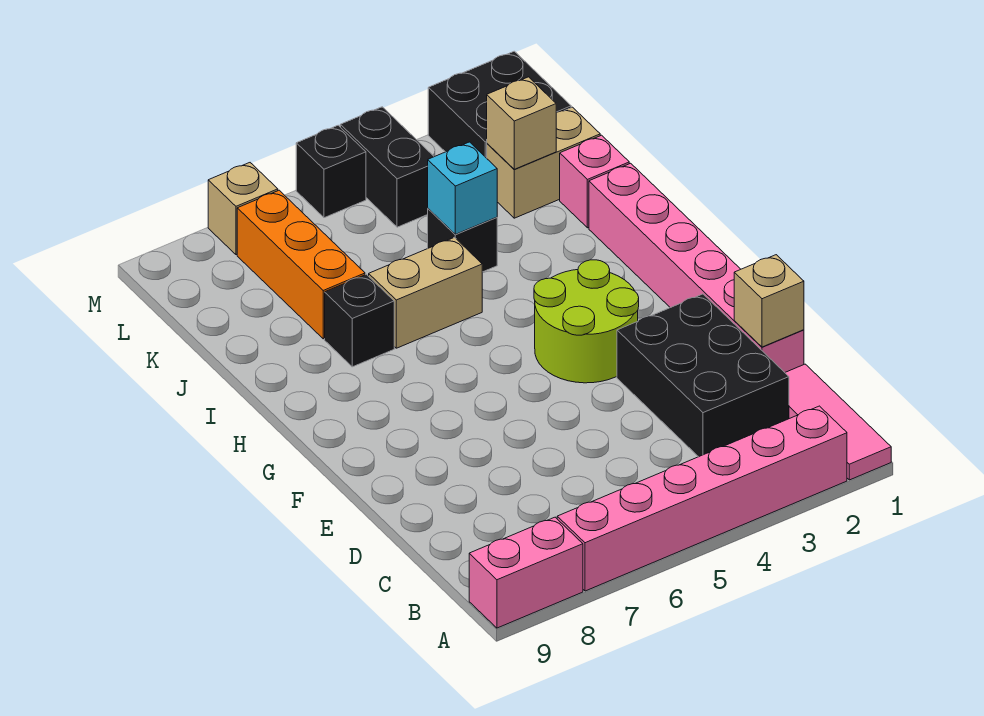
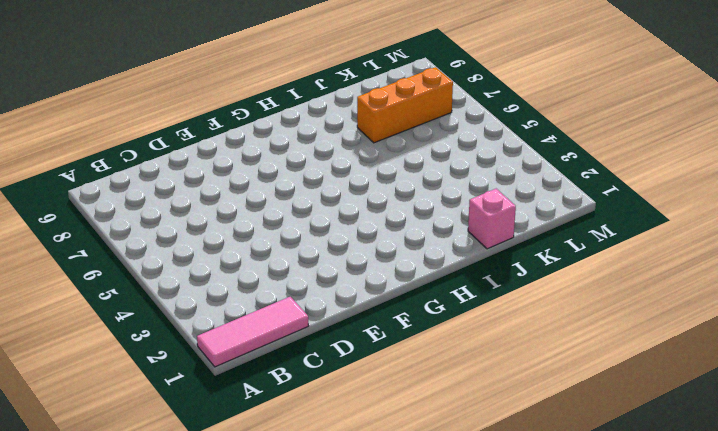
none -> pink brick A2:A7 level 1
none -> pink brick A8:A9 level 1
none -> black brick C2:E3 level 1

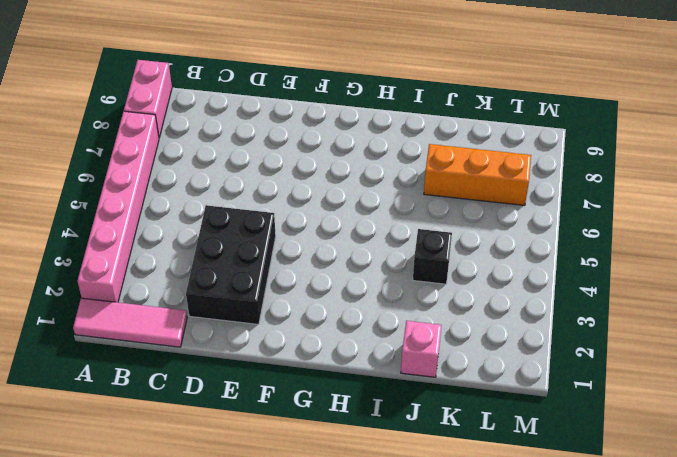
black brick D2:E4 level 1 -> black brick C2:E3 level 1
none -> pink brick D1:I1 level 1
none -> lime round brick F3:G4 level 1
none -> tan brick I5:I6 level 1

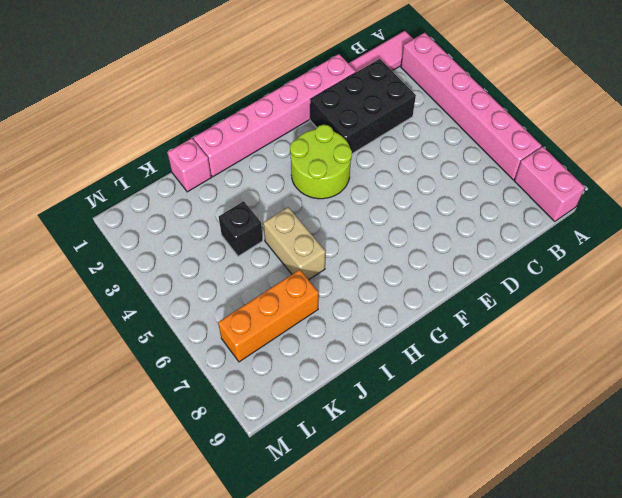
none -> black brick I7 level 1
none -> tan brick K1:K2 level 1
none -> black brick L1:M2 level 1

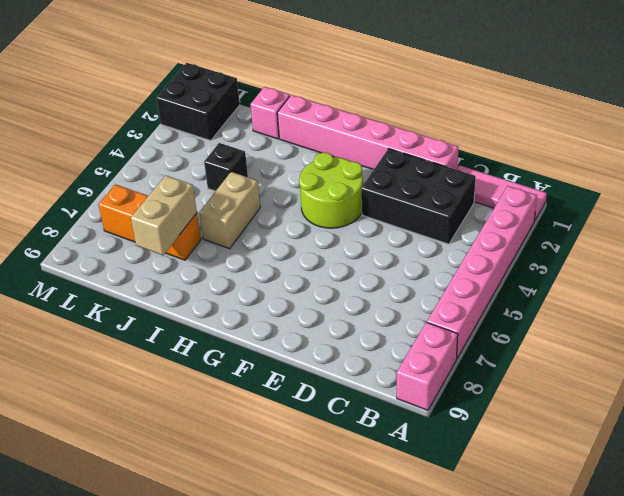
tan brick J7:J8 level 2 -> tan brick K1:K2 level 1
none -> black brick I7 level 1
none -> black brick L4:M4 level 1
none -> black brick M5 level 1

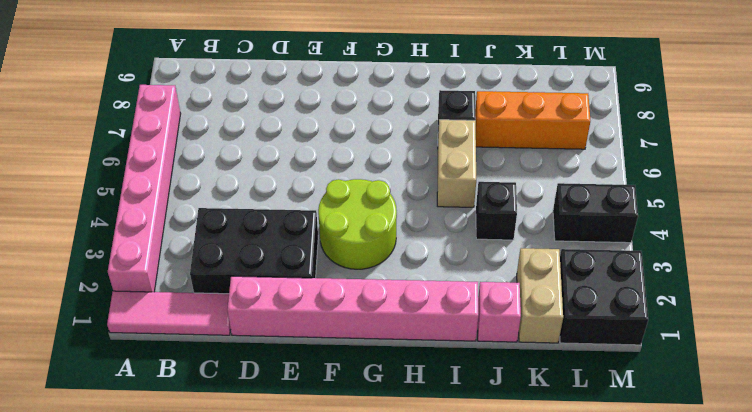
none -> pink brick A8:A9 level 1
none -> black brick M5 level 1
none -> tan brick M7 level 1

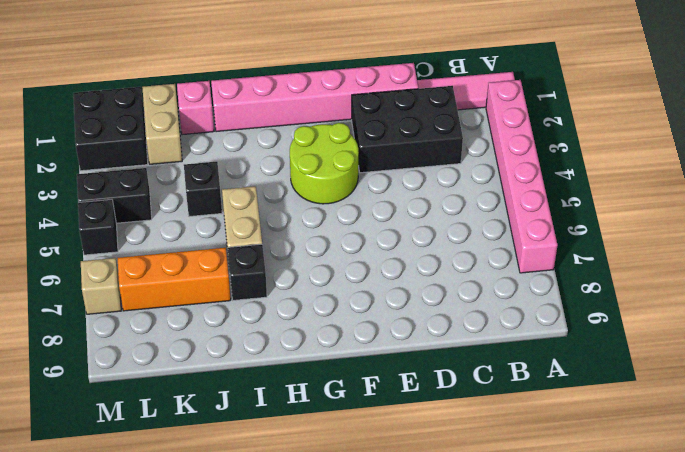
none -> pink brick A8:A9 level 1
none -> tan brick D1 level 2
none -> cyan brick J4 level 2

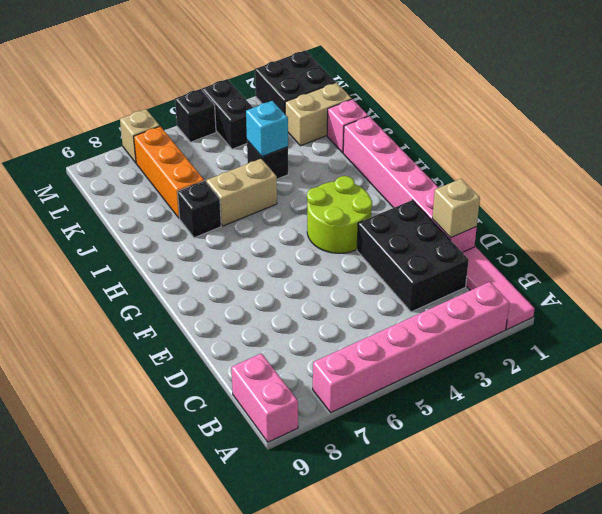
pink brick A9:B9 level 1 -> pink brick A8:A9 level 1
none -> tan brick K2 level 2

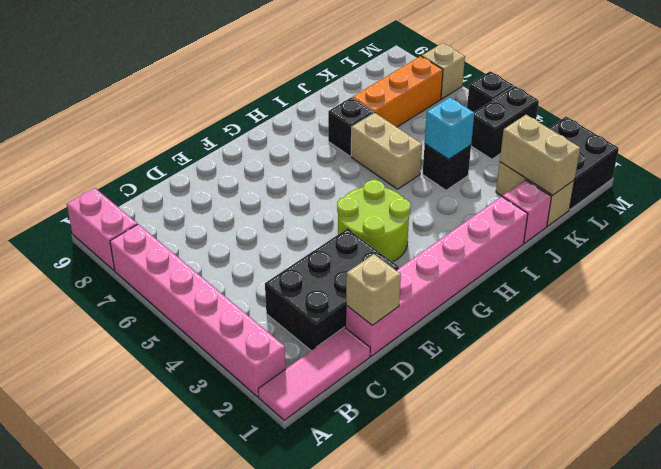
tan brick K1:K2 level 2 -> tan brick K2 level 2

